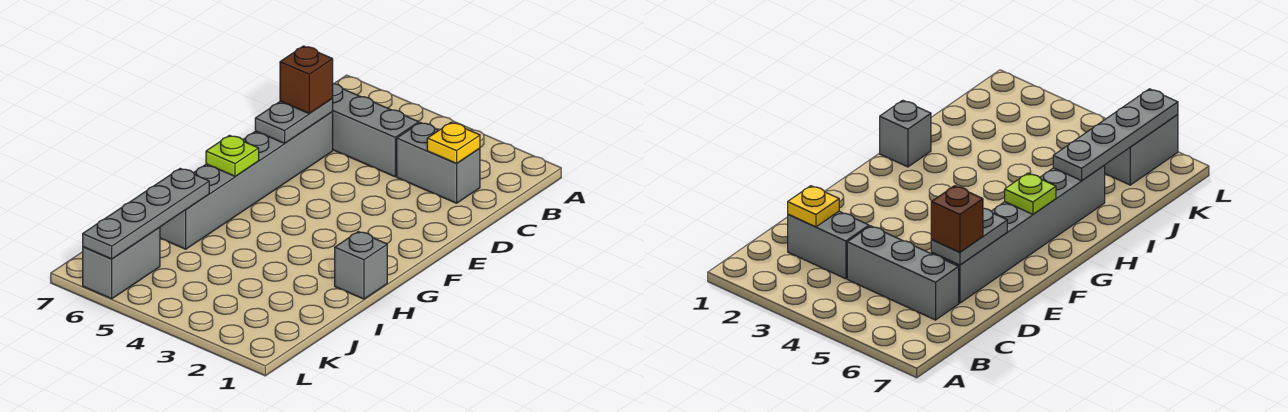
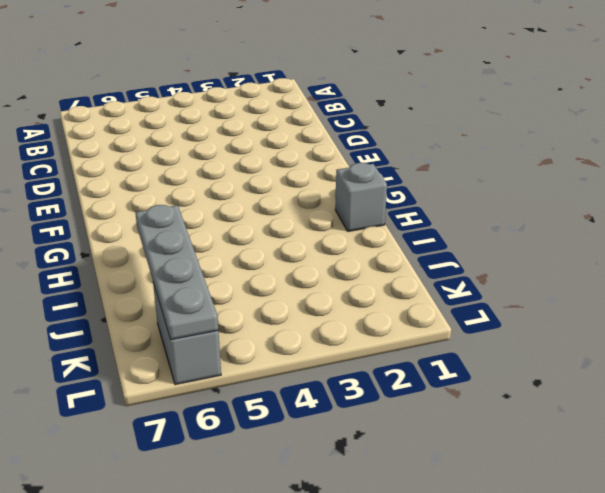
none -> grey brick C2:C3 level 1
none -> grey brick C4:C6 level 1

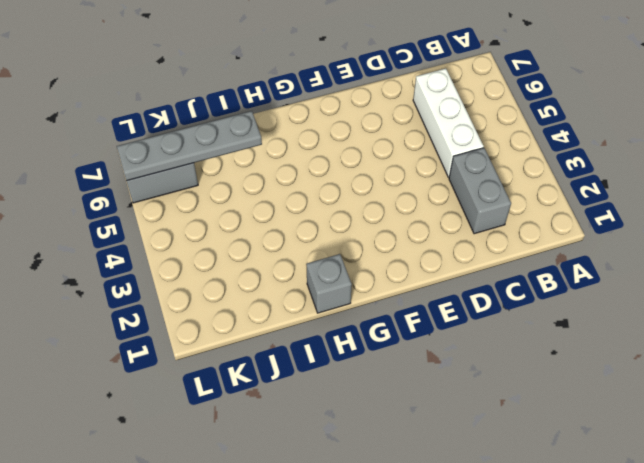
white brick C4:C6 level 1 -> grey brick C4:C6 level 1
none -> grey brick D6:I6 level 1
none -> yellow plate C2 level 2

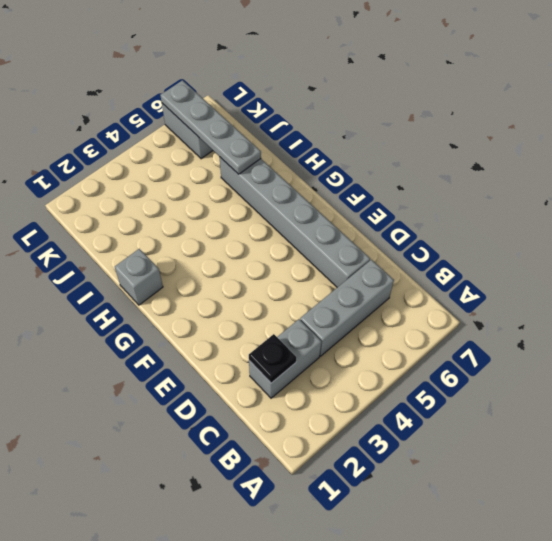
black plate C2 level 2 -> yellow plate C2 level 2
none -> grey plate D6:E6 level 2
none -> lime plate G6 level 2

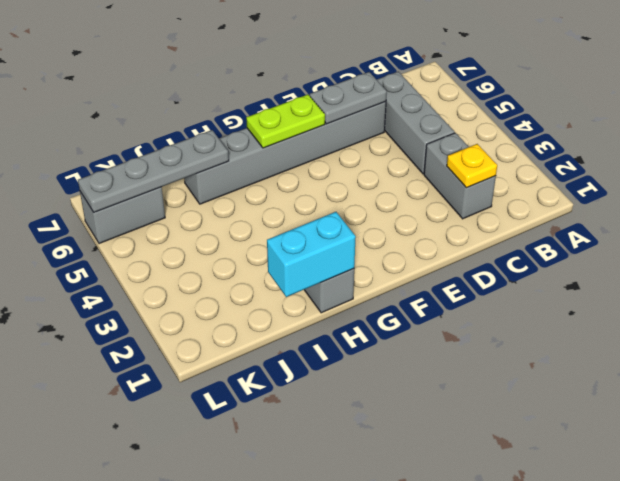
lime plate F6:G6 level 2 -> lime plate G6 level 2
cyan brick H1:I1 level 2 -> none
none -> brown brick D6 level 3

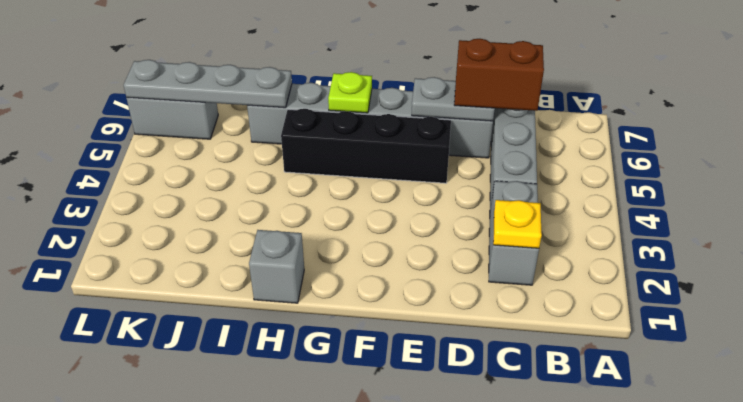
brown brick C6:D6 level 3 -> brown brick D6 level 3
black brick E5:H5 level 1 -> none

